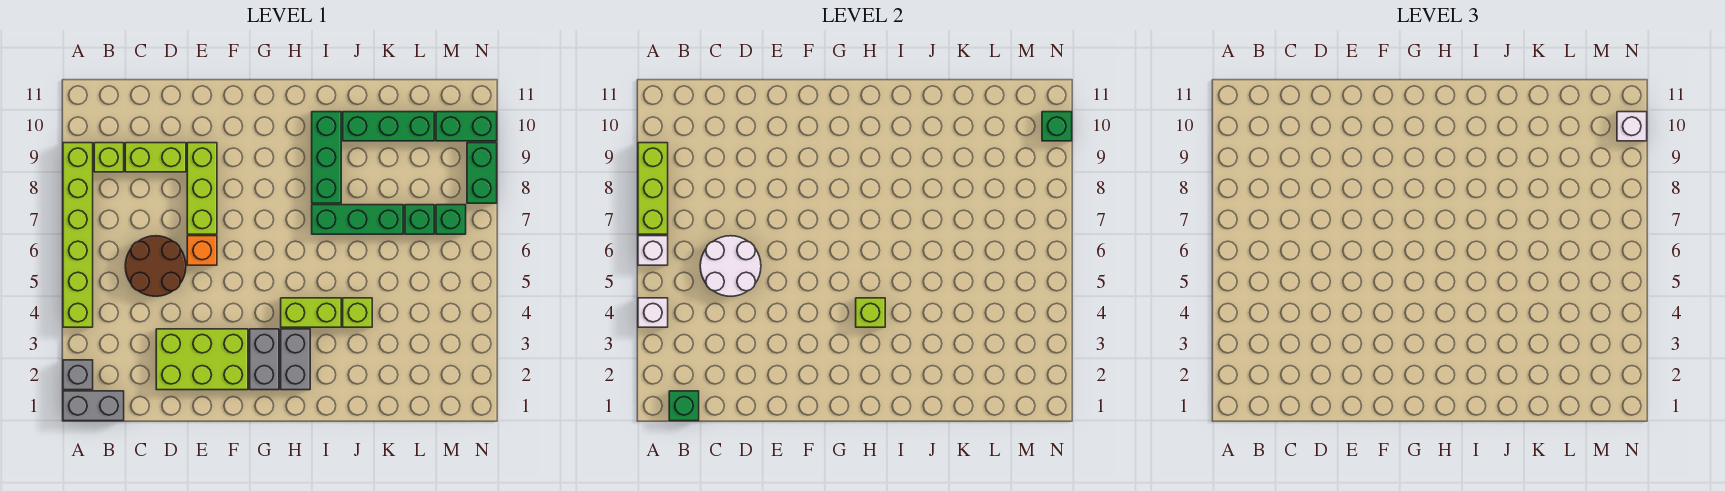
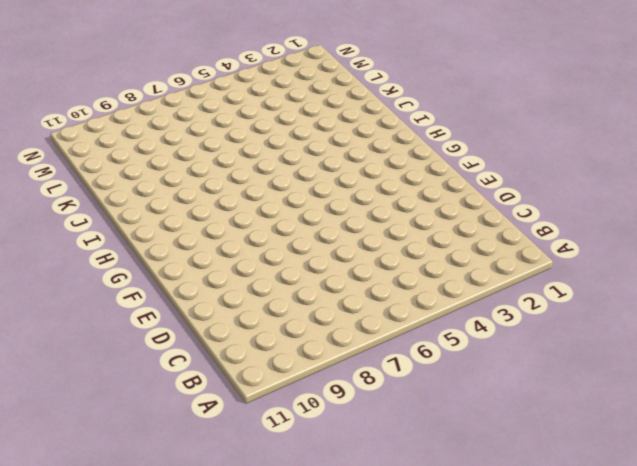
none -> grey brick A1:B1 level 1
none -> grey brick A2 level 1
none -> lime brick A4:A9 level 1

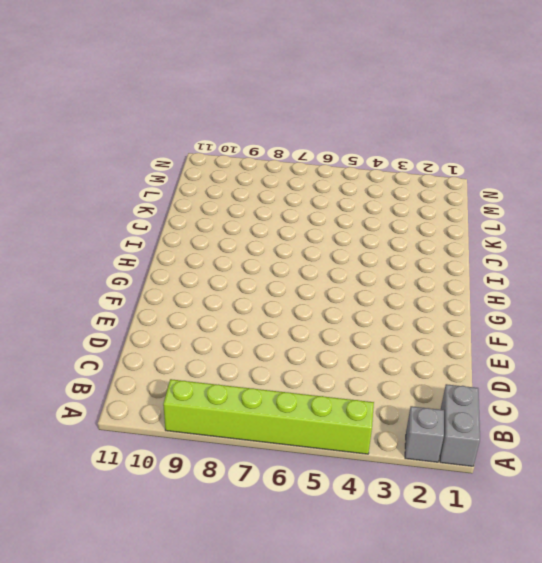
none -> lime brick B9 level 1
none -> brown round brick C5:D6 level 1
none -> lime brick C9:D9 level 1

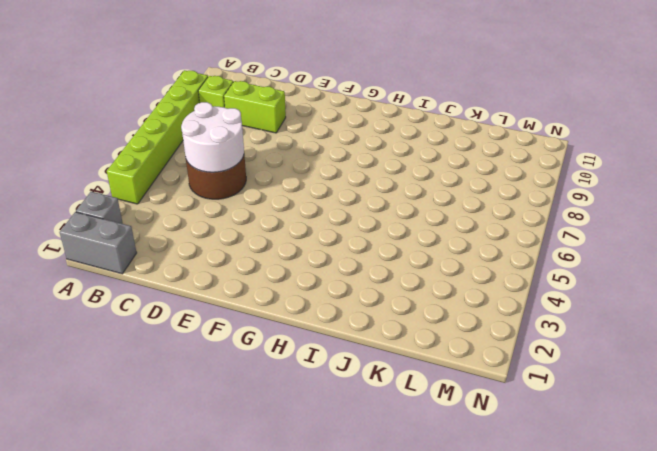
none -> lime brick D2:F3 level 1
none -> orange brick E6 level 1
none -> lime brick E7:E9 level 1

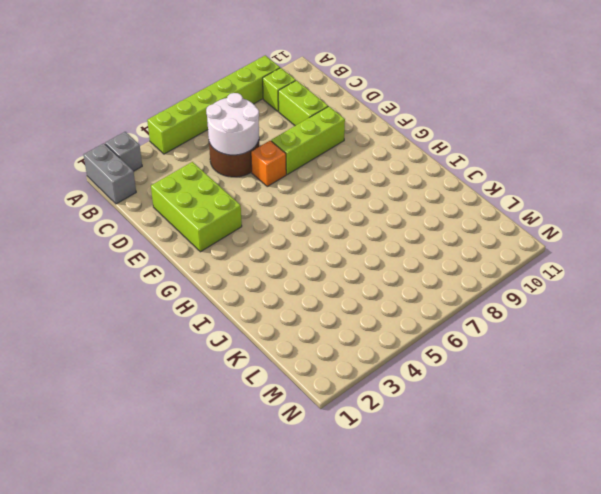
none -> grey brick G2:G3 level 1
none -> grey brick H2:H3 level 1
none -> lime brick H4:I4 level 1

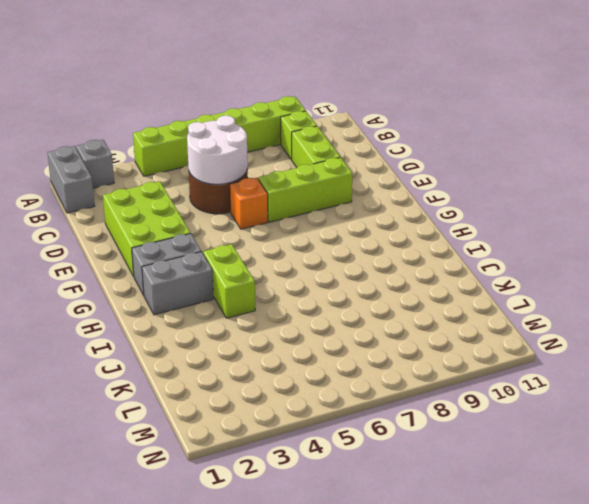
none -> green brick I7:K7 level 1
none -> green brick I8:I10 level 1
none -> lime brick J4 level 1

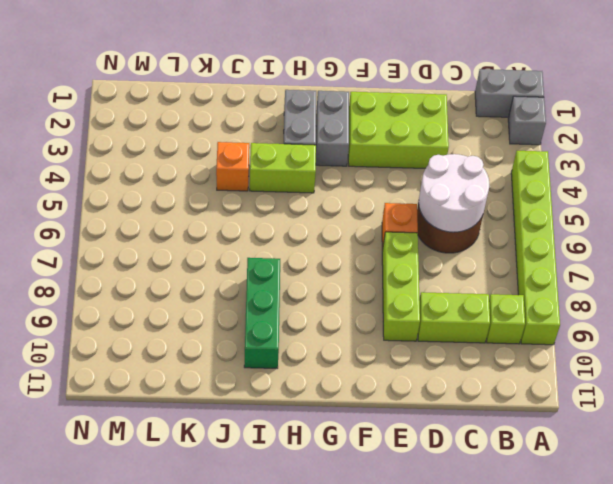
orange brick J4 level 1 -> lime brick J4 level 1
none -> green brick I7:K7 level 1
none -> green brick J10:L10 level 1
none -> green brick L7 level 1

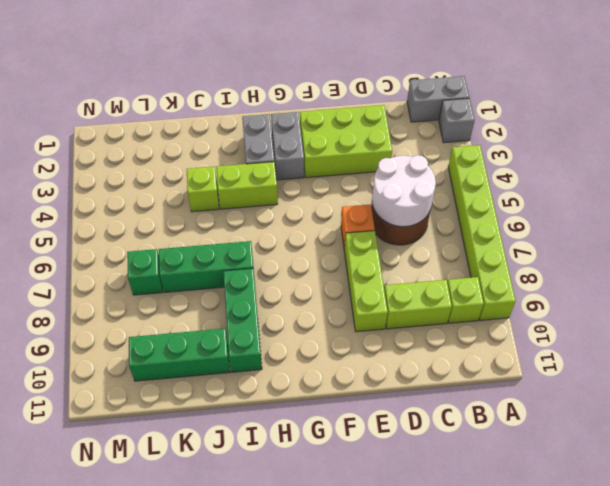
none -> green brick M7 level 1
none -> green brick M10:N10 level 1
none -> green brick N8:N9 level 1

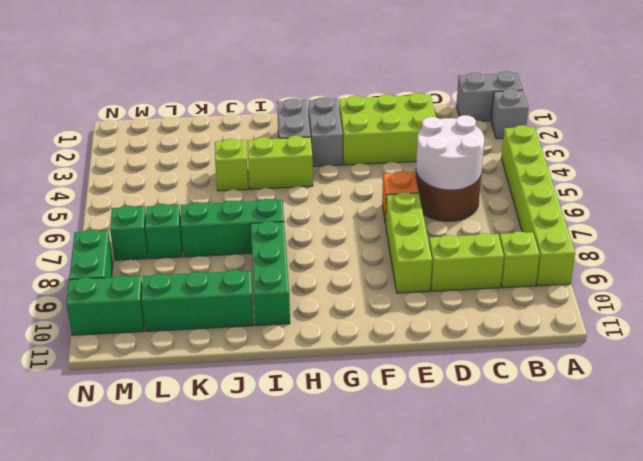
none -> white brick A4 level 2
none -> white brick A6 level 2
none -> lime brick A7:A9 level 2

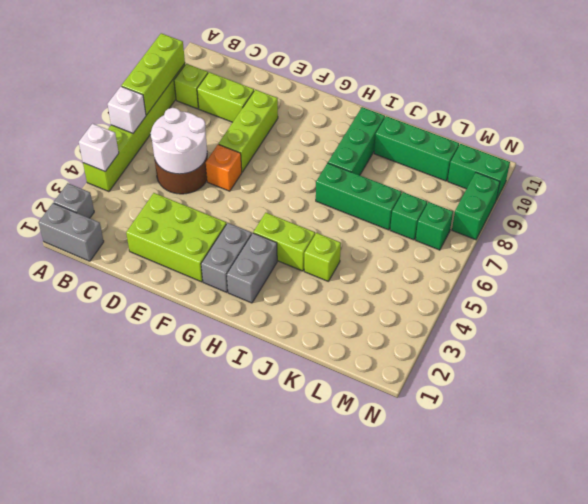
none -> green brick B1 level 2
none -> lime brick H4 level 2
none -> green brick N10 level 2

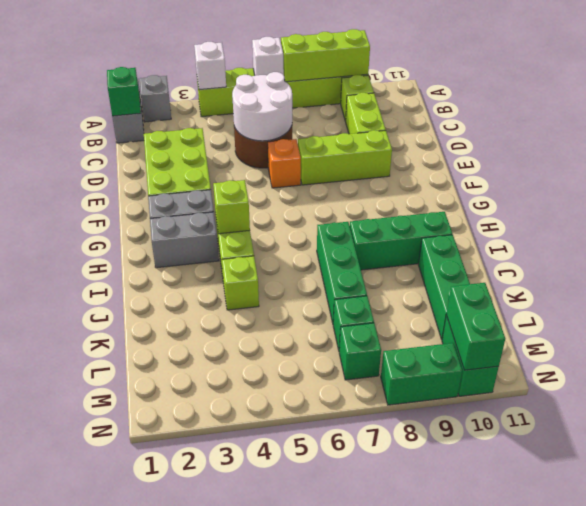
green brick M10:N10 level 2 -> green brick N10 level 2
none -> white brick N10 level 3

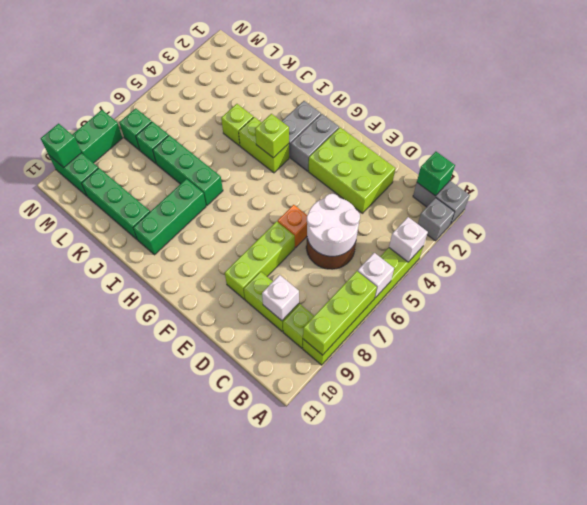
white brick C9 level 2 -> white brick N10 level 3

